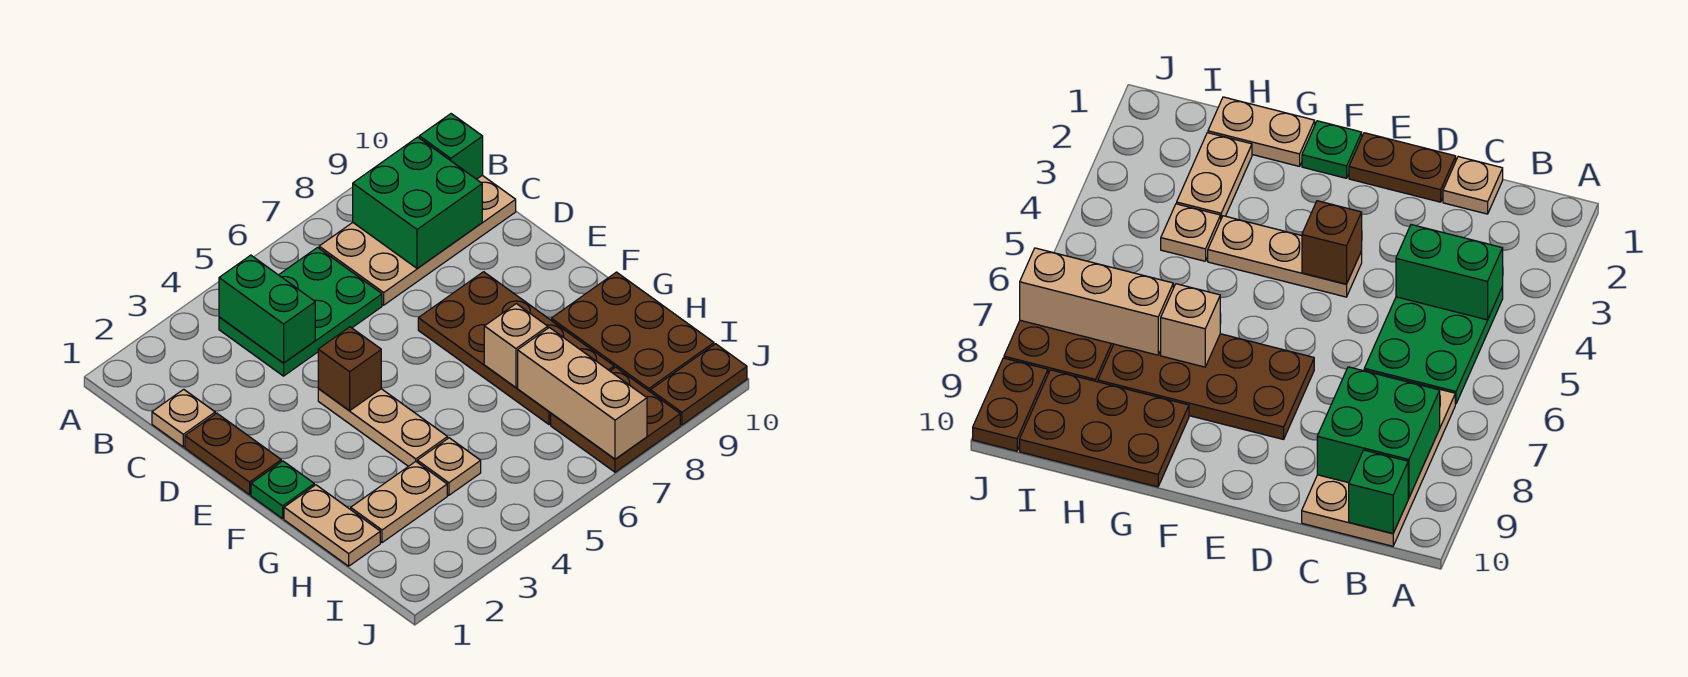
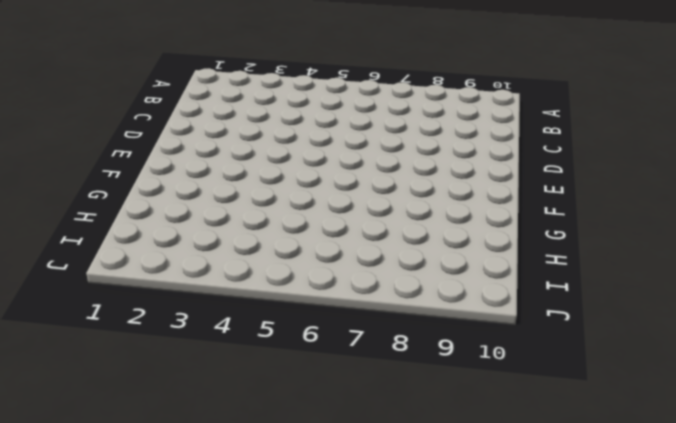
none -> green plate B4:C6 level 1
none -> tan plate B7:C10 level 1
none -> tan plate C1 level 1

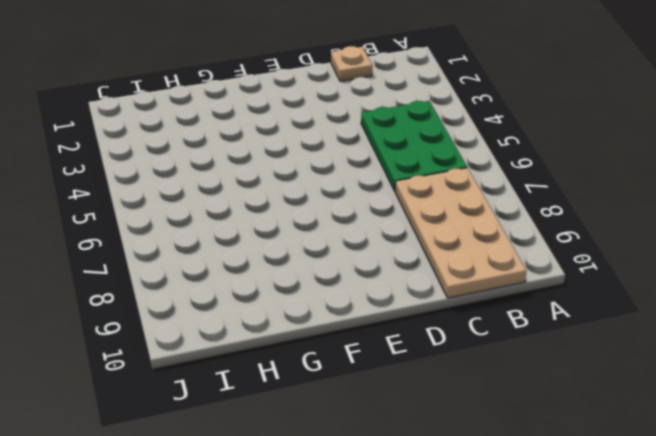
none -> brown plate D1:E1 level 1
none -> tan plate E4:G4 level 1
none -> brown plate E7:H8 level 1

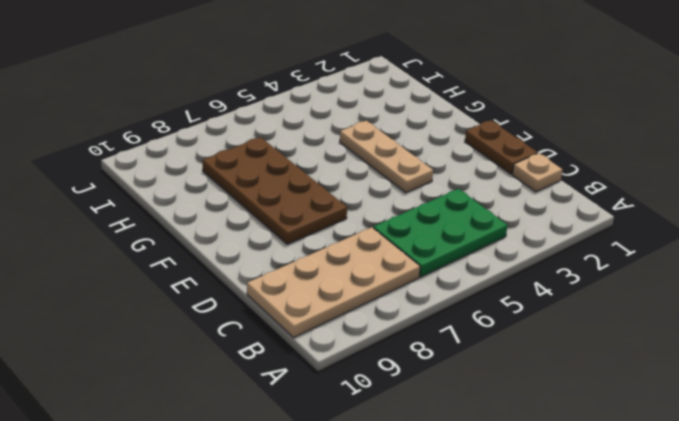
none -> green plate F1 level 1
none -> tan plate G1:H1 level 1
none -> brown plate G9:I10 level 1

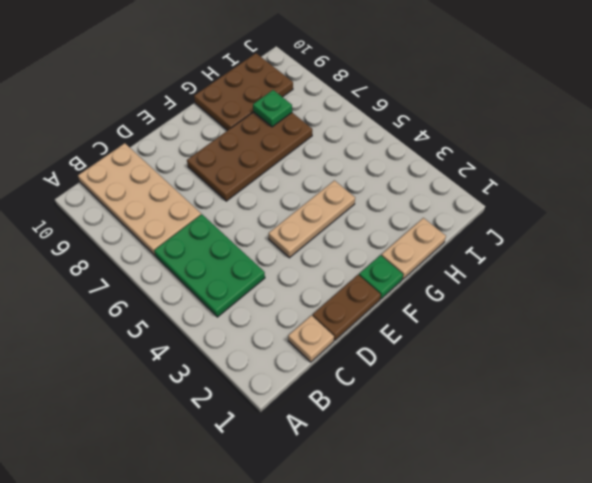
green plate H8 level 2 -> none
none -> tan plate H2:H3 level 1
none -> tan plate H4 level 1
none -> brown plate I7:J8 level 1

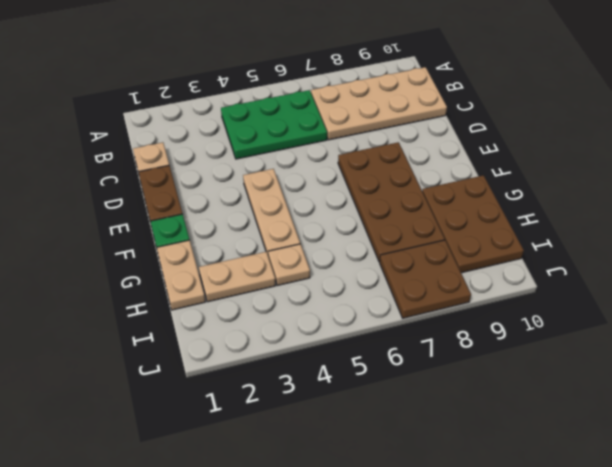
none -> brown plate J9:J10 level 1
none -> green brick B4:C4 level 2
none -> green brick B8:C9 level 2

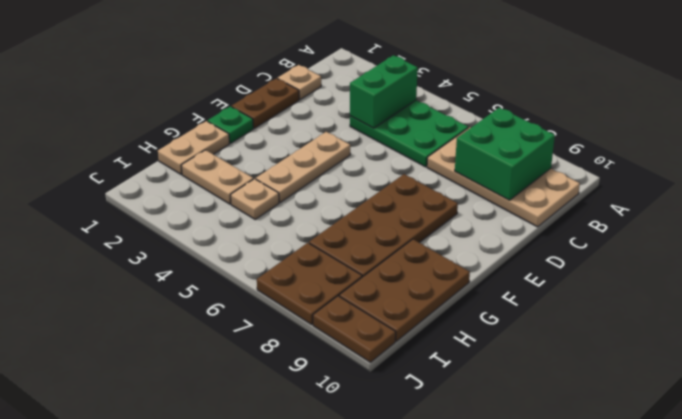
none -> green brick B10 level 2
none -> brown brick E4 level 2
none -> tan brick G7 level 2

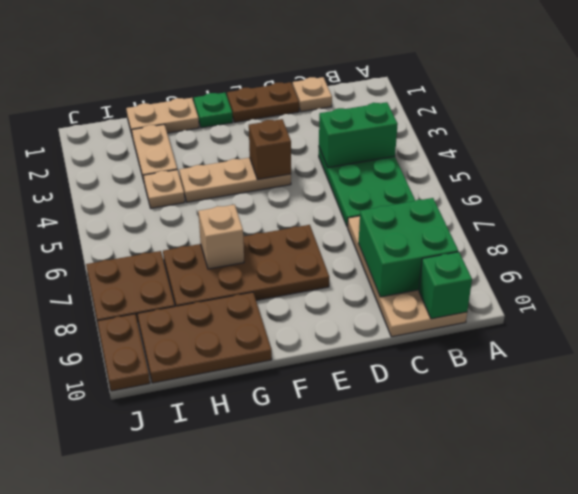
none -> tan brick H7:J7 level 2

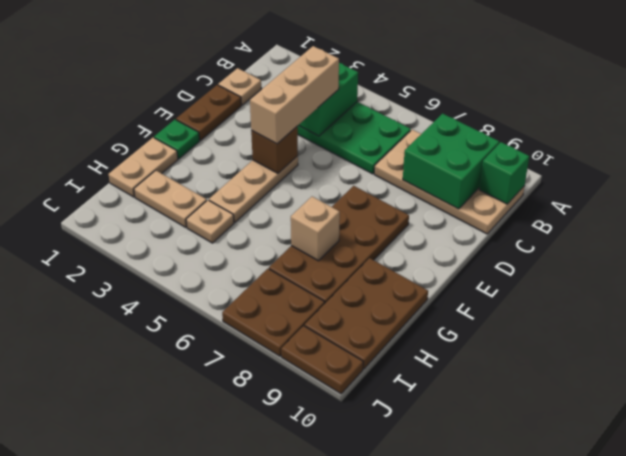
tan brick C4:E4 level 3 -> tan brick H7:J7 level 2

